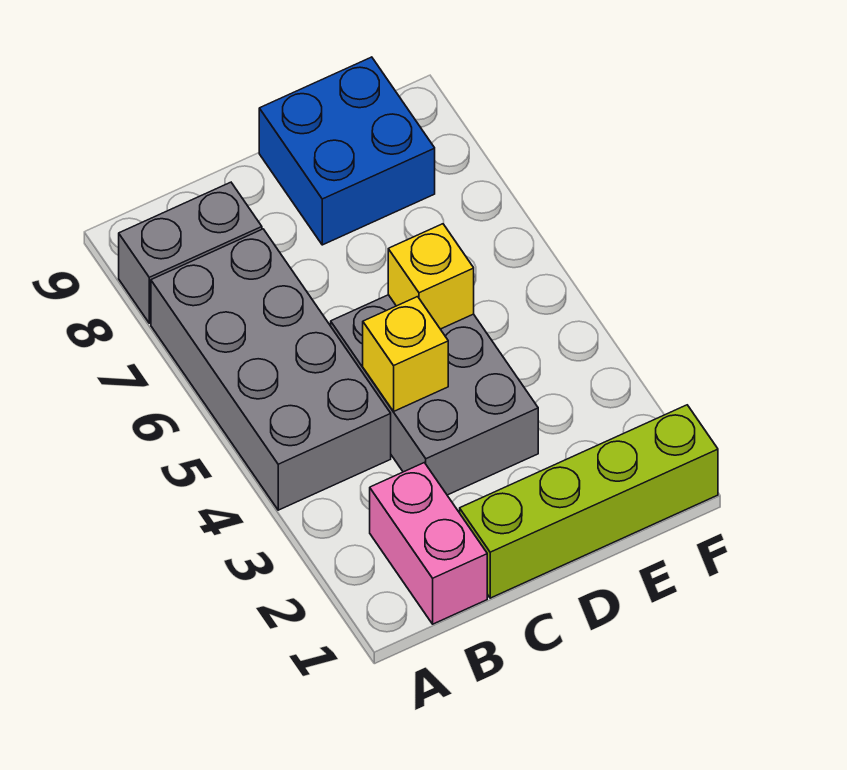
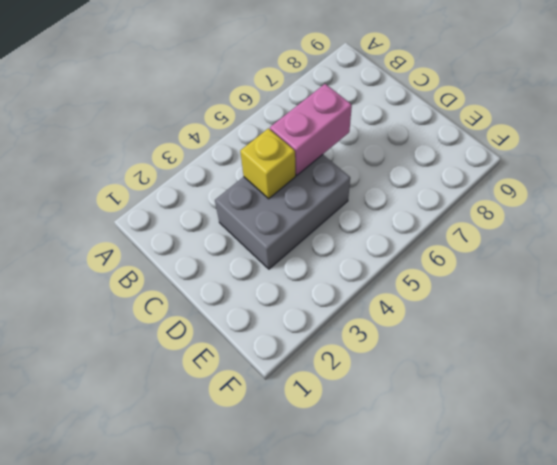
pink brick C5:C6 level 2 -> pink brick B1:B2 level 1
none -> grey brick A4:B7 level 1
none -> grey brick A8:B8 level 1

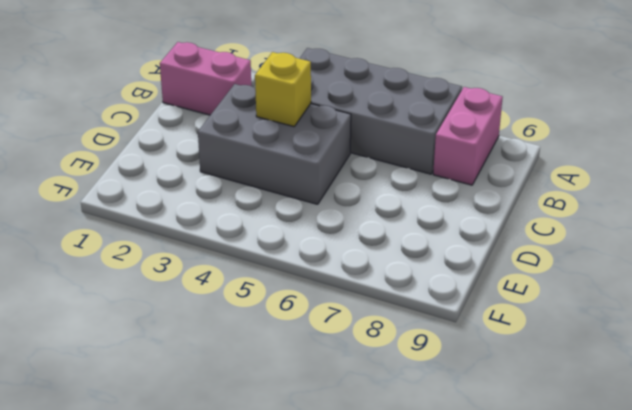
pink brick A8:B8 level 1 -> grey brick A8:B8 level 1
none -> lime brick C1:F1 level 1
none -> blue brick D8:E9 level 1

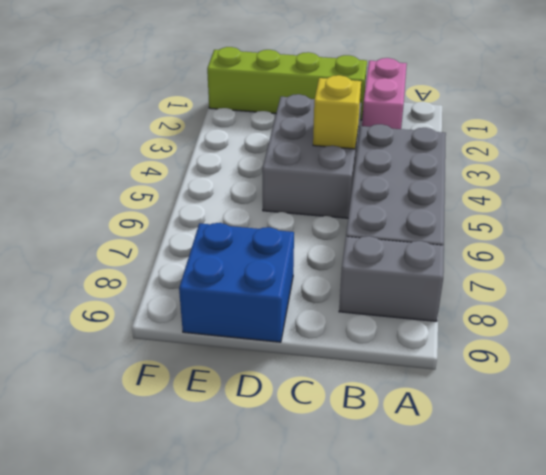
none -> yellow brick D5 level 2

